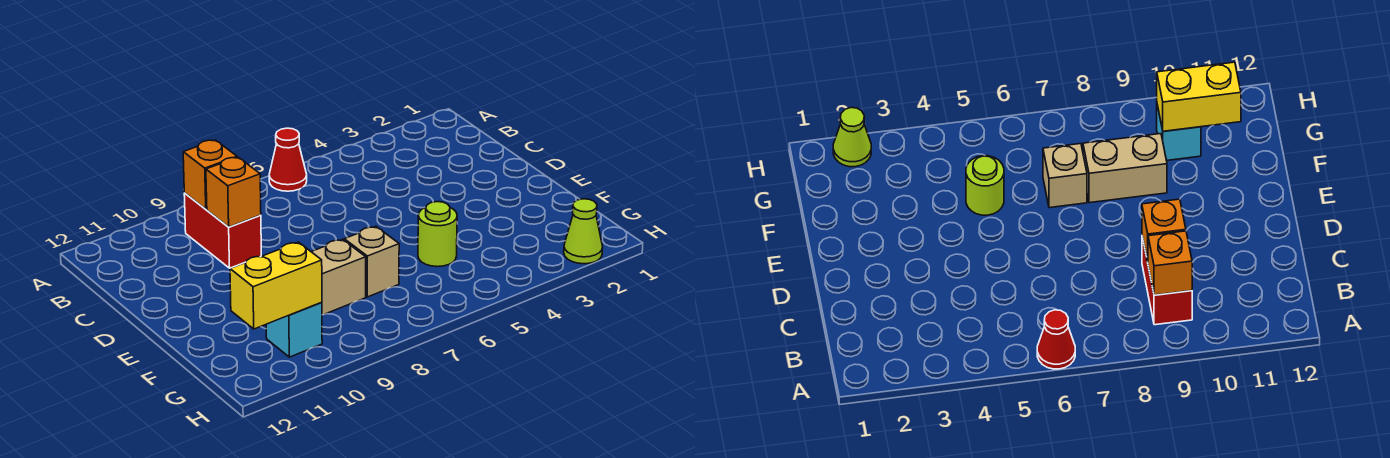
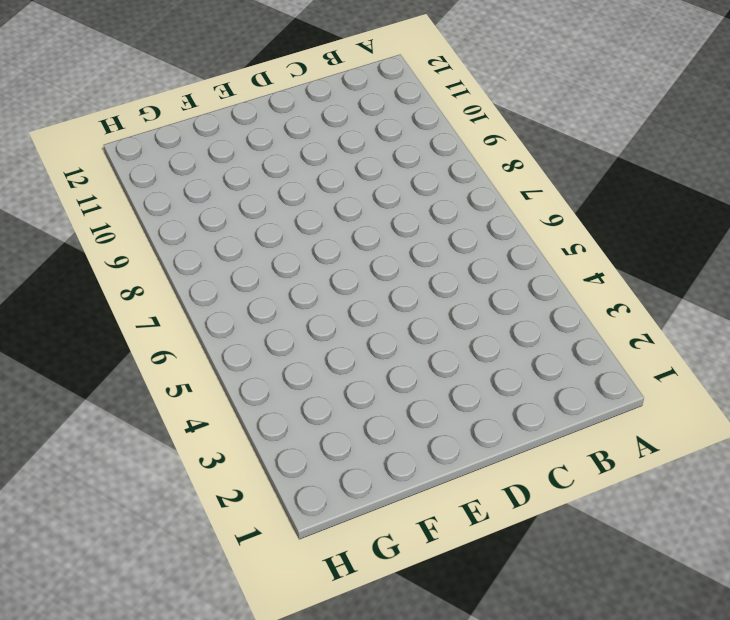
none -> red cone A6 level 1
none -> red brick B9:C9 level 1

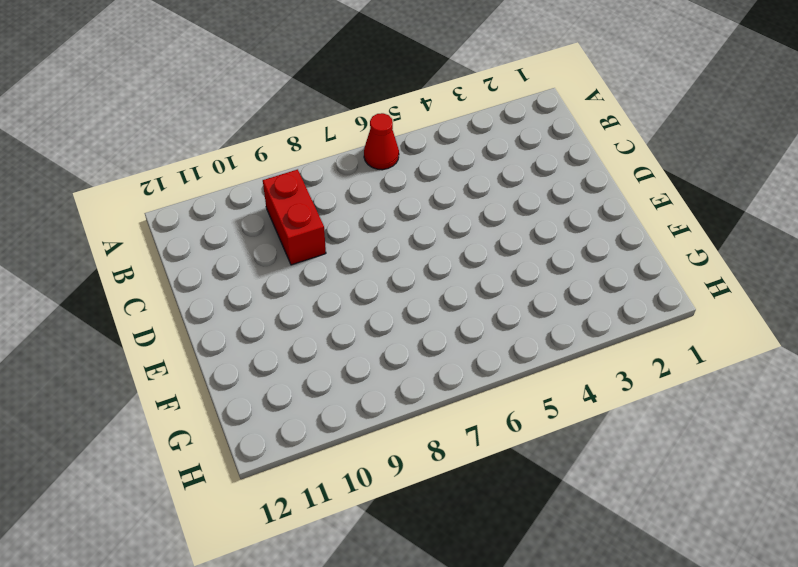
none -> lime round brick F5 level 1
none -> tan brick F7 level 1

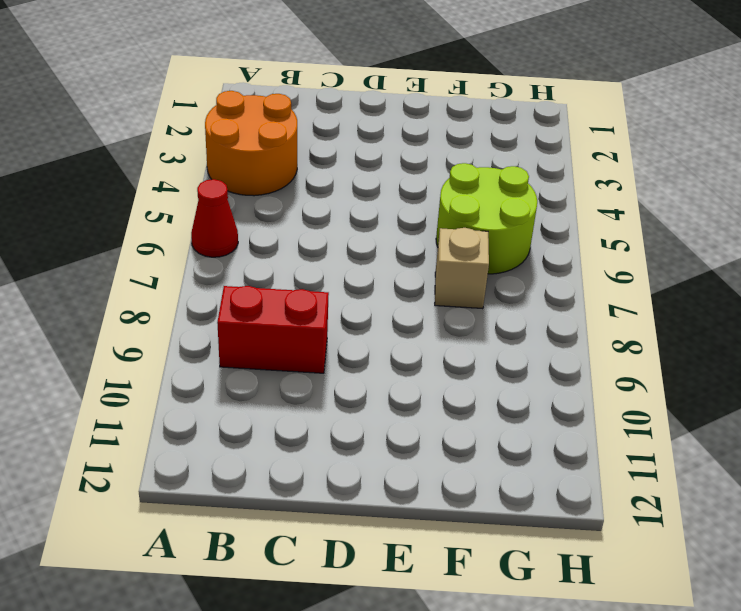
orange round brick A3:B4 level 1 -> none
lime round brick F5:G6 level 1 -> lime round brick F5 level 1
none -> tan brick F8:F9 level 1
none -> cyan brick G10 level 1

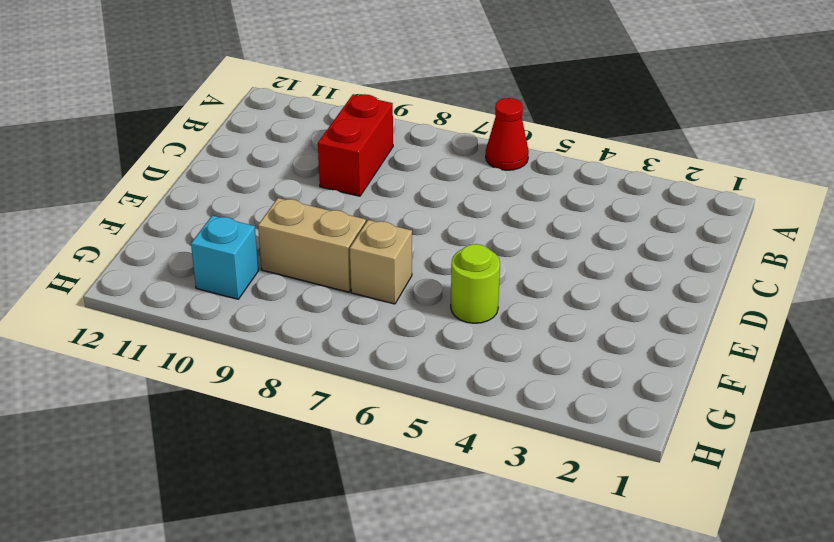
none -> lime cone H2 level 1
none -> orange brick B9 level 2

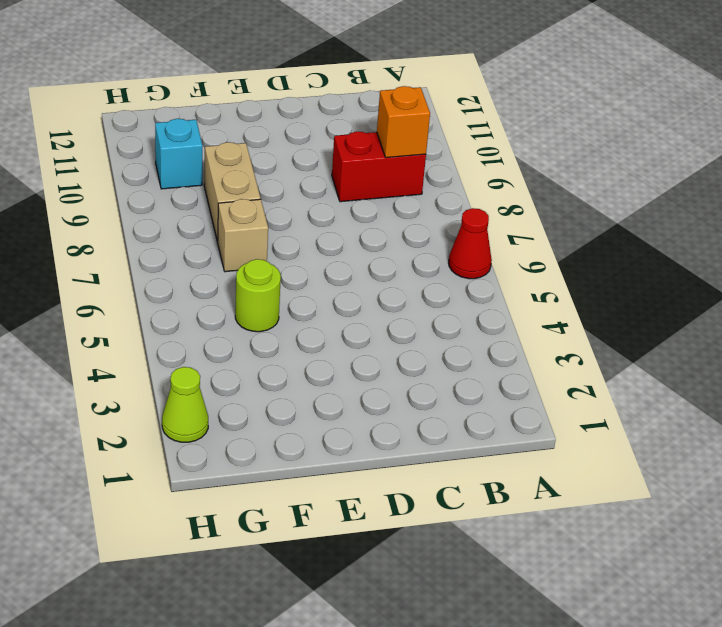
none -> orange brick C9 level 2
none -> yellow brick G10:G11 level 2

